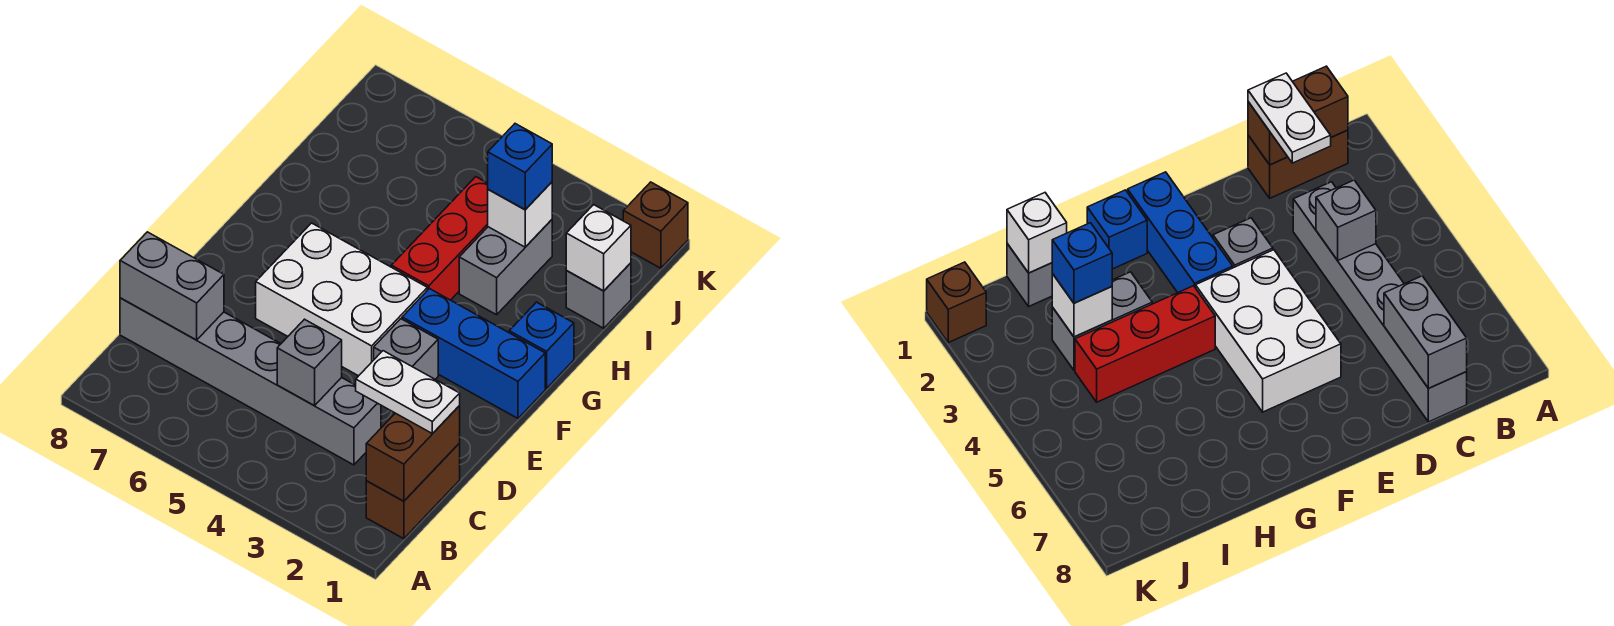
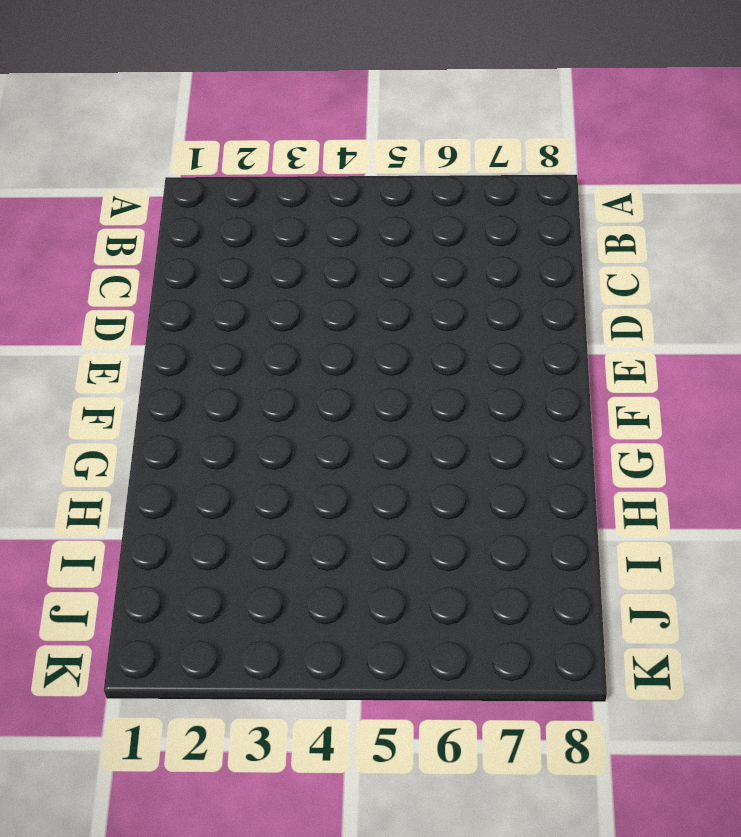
none -> brown brick B1:C1 level 1
none -> grey brick C3:C8 level 1
none -> grey brick E3 level 1

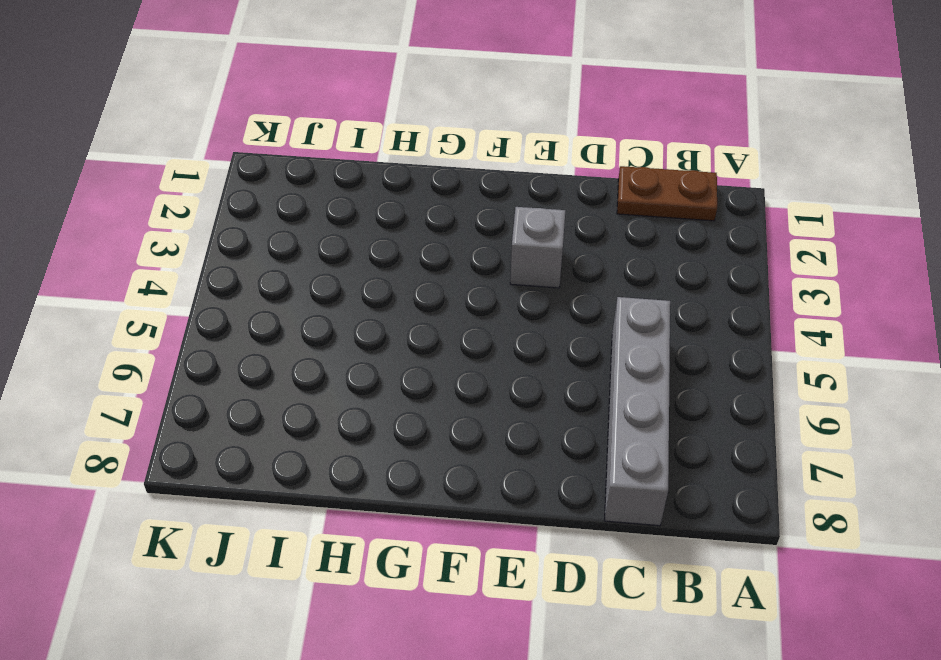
brown plate B1:C1 level 1 -> brown brick B1:C1 level 1
grey brick C5:C8 level 1 -> grey brick C3:C8 level 1
none -> white brick E4:F6 level 1
none -> blue brick F1:F3 level 1
none -> blue brick G1 level 1

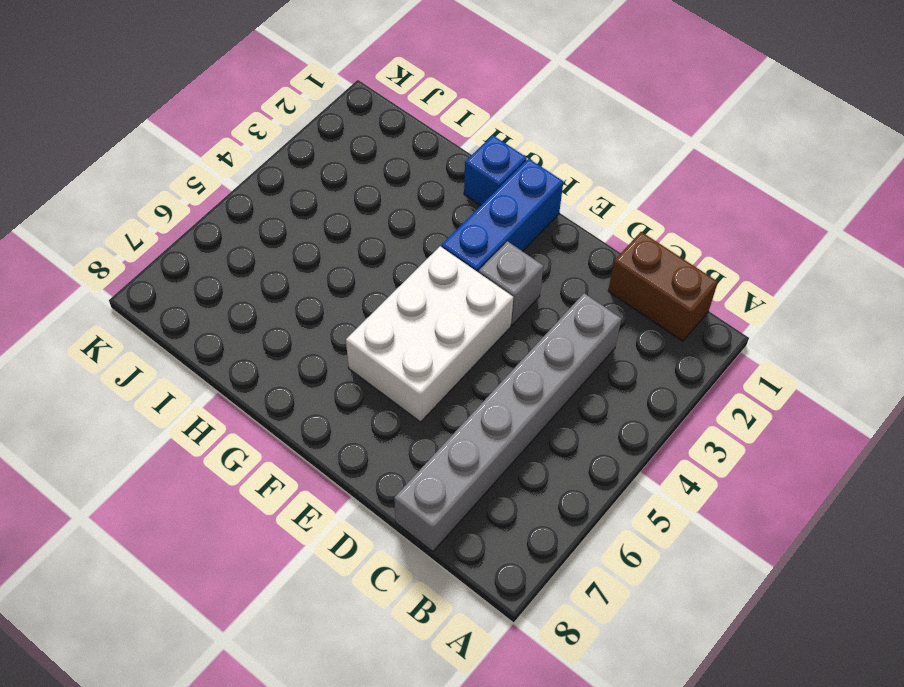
none -> red brick G4:I4 level 1
none -> grey brick H3:I3 level 1
none -> grey brick I1 level 1

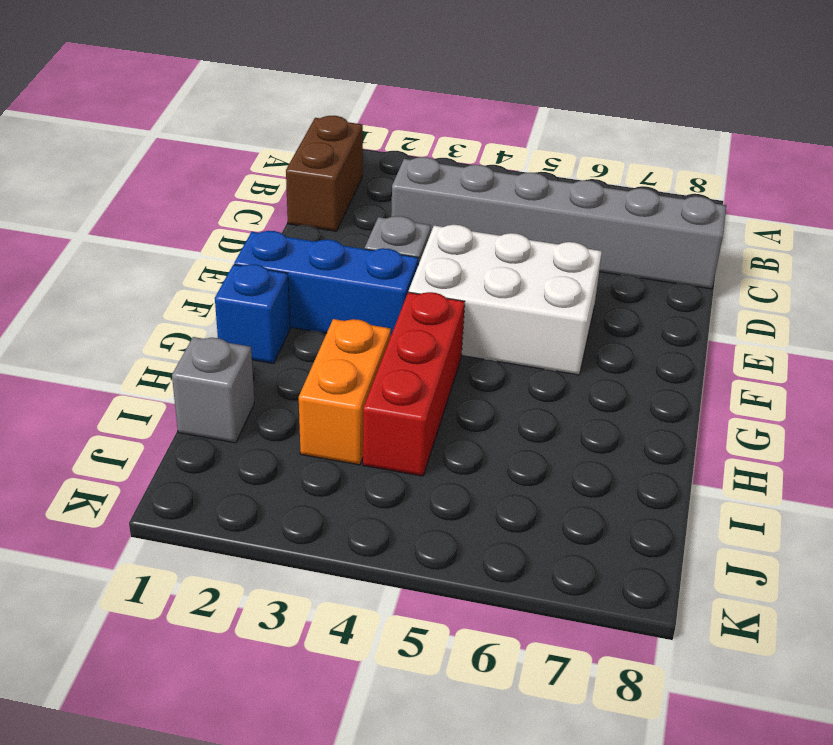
orange brick H3:I3 level 1 -> grey brick H3:I3 level 1
none -> brown brick K1 level 1
none -> brown brick B1:C1 level 2
none -> grey brick C4 level 2

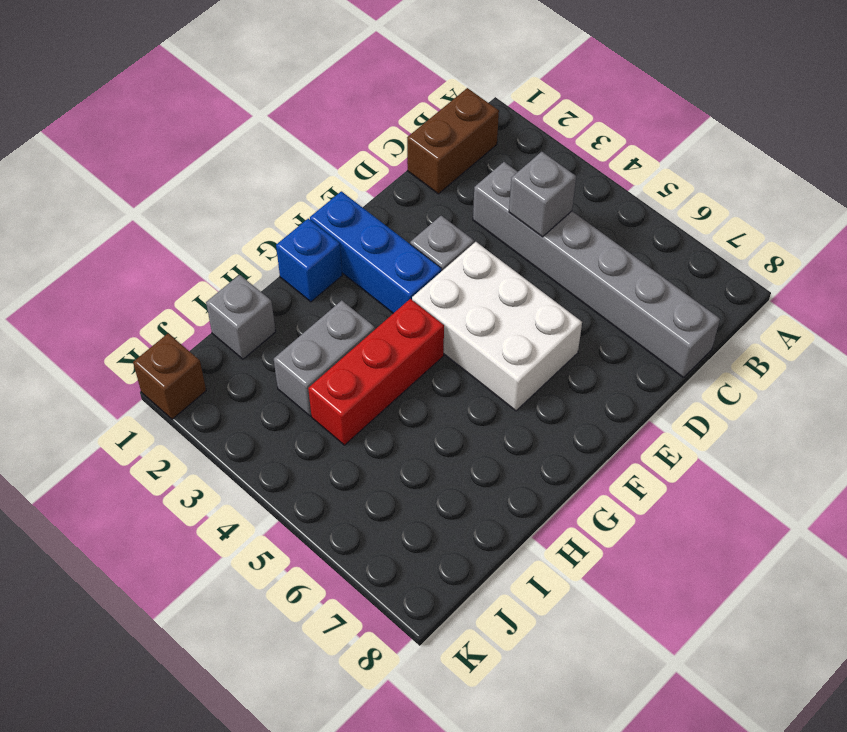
none -> brown brick B1:C1 level 2
none -> grey brick C7:C8 level 2
none -> white brick I1 level 2

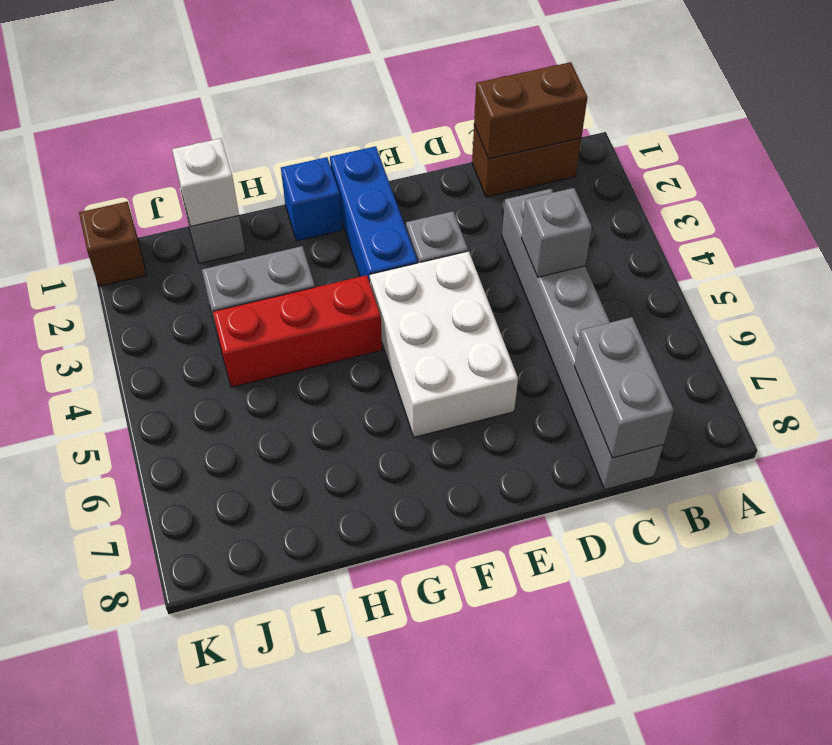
none -> white brick I3 level 2
none -> white plate C1:C2 level 3
none -> blue brick I3 level 3

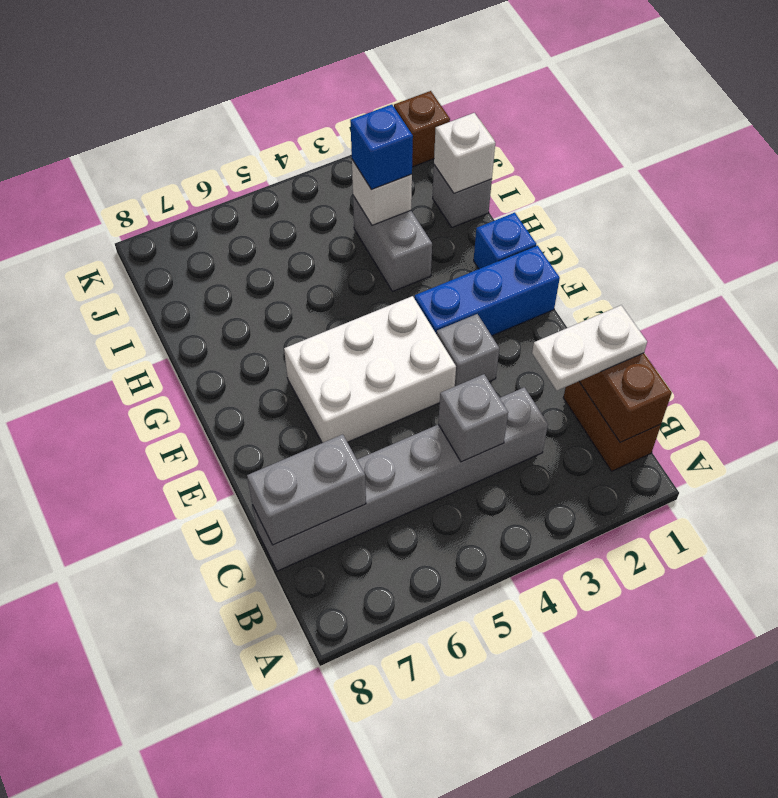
none -> red brick G4:I4 level 1

